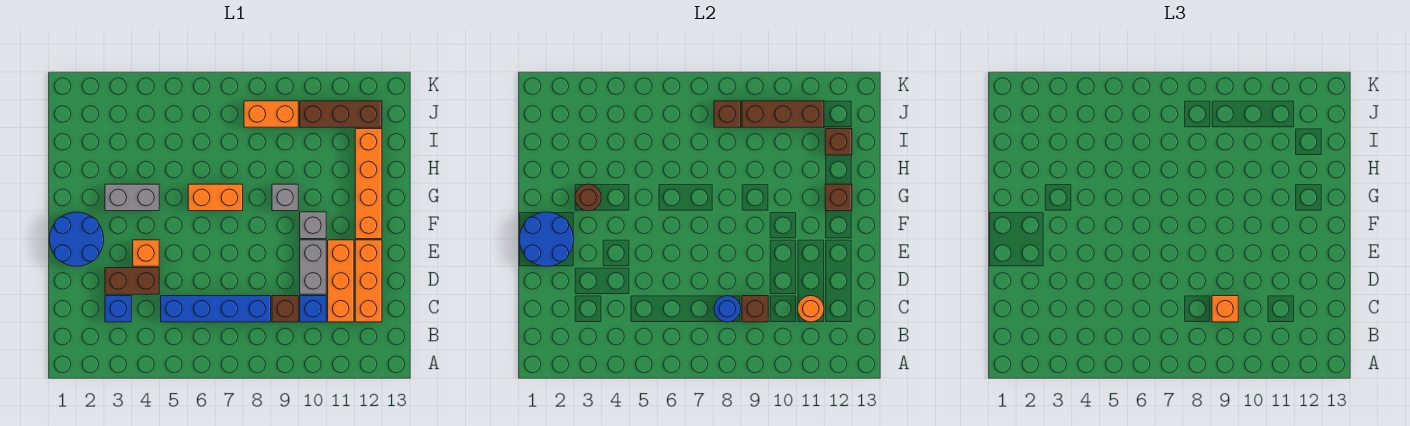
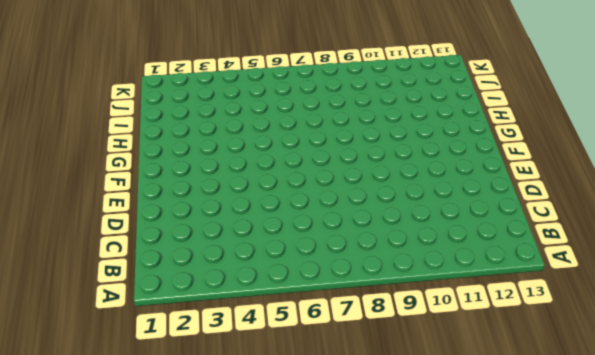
none -> blue brick C3 level 1
none -> blue brick C5:C8 level 1
none -> brown brick C9 level 1

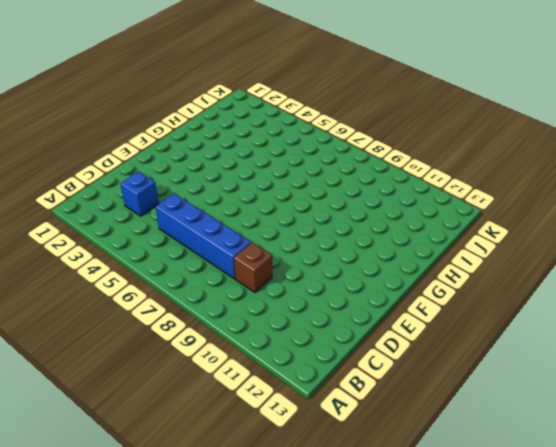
none -> blue brick C10 level 1
none -> orange brick C11:E11 level 1
none -> orange brick C12:E12 level 1

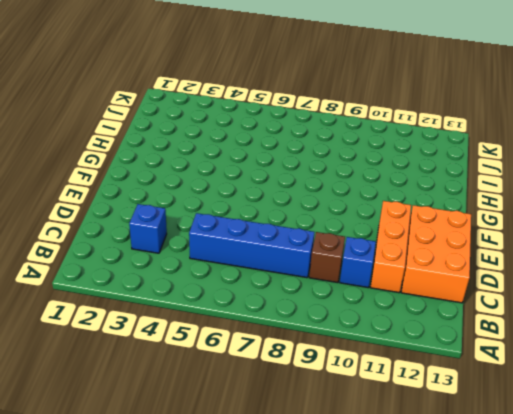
orange brick C12:E13 level 1 -> orange brick C12:E12 level 1
none -> brown brick D3:D4 level 1
none -> grey brick D10:E10 level 1
none -> blue round brick E1:F2 level 1

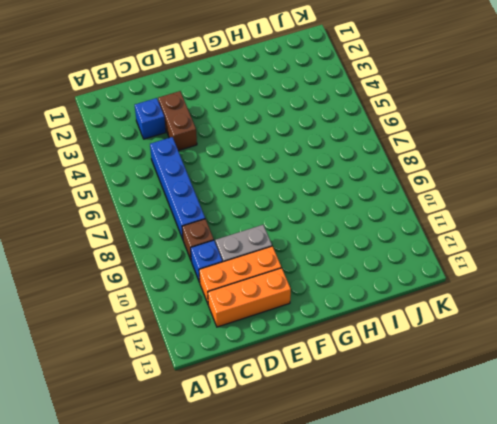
none -> blue round brick E1:F2 level 1
none -> orange brick E4 level 1
none -> grey brick F10 level 1

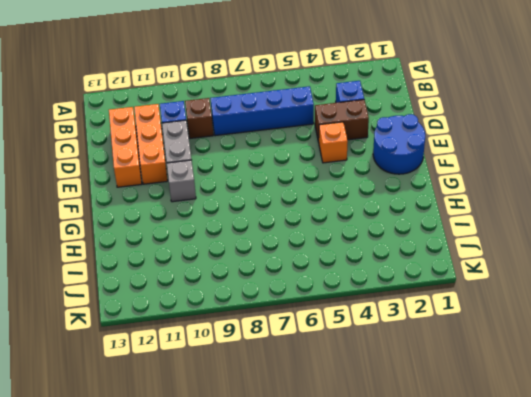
none -> orange brick F12:I12 level 1
none -> grey brick G3:G4 level 1
none -> orange brick G6:G7 level 1

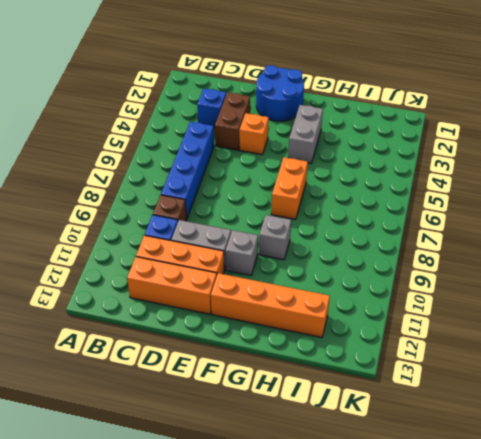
none -> orange brick J8:J9 level 1
none -> brown brick J10:J12 level 1
none -> blue round brick C8 level 2

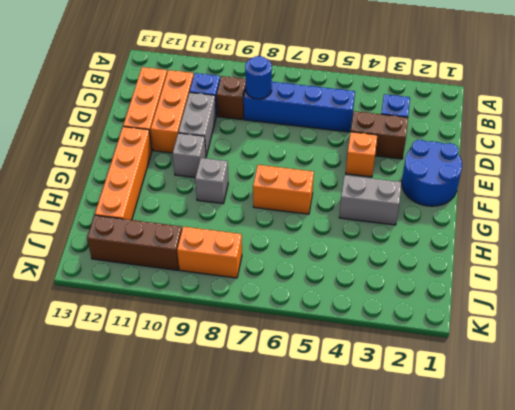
none -> brown brick C9 level 2
none -> orange round brick C11 level 2
none -> blue round brick E1:F2 level 2

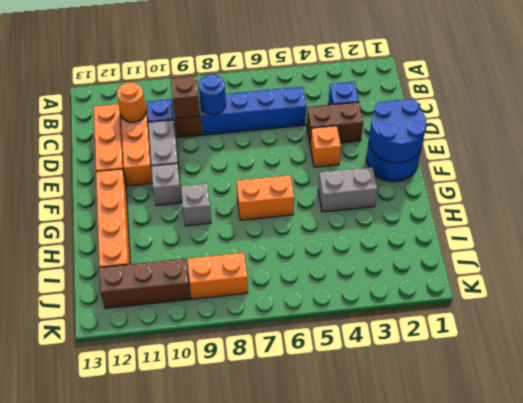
none -> brown round brick G3 level 2
none -> brown brick G12 level 2
none -> brown brick I12 level 2

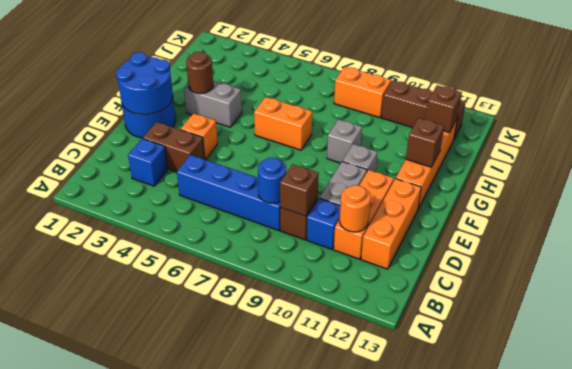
none -> brown brick J8 level 2
none -> brown brick J9:J11 level 2
none -> orange brick C9 level 3

